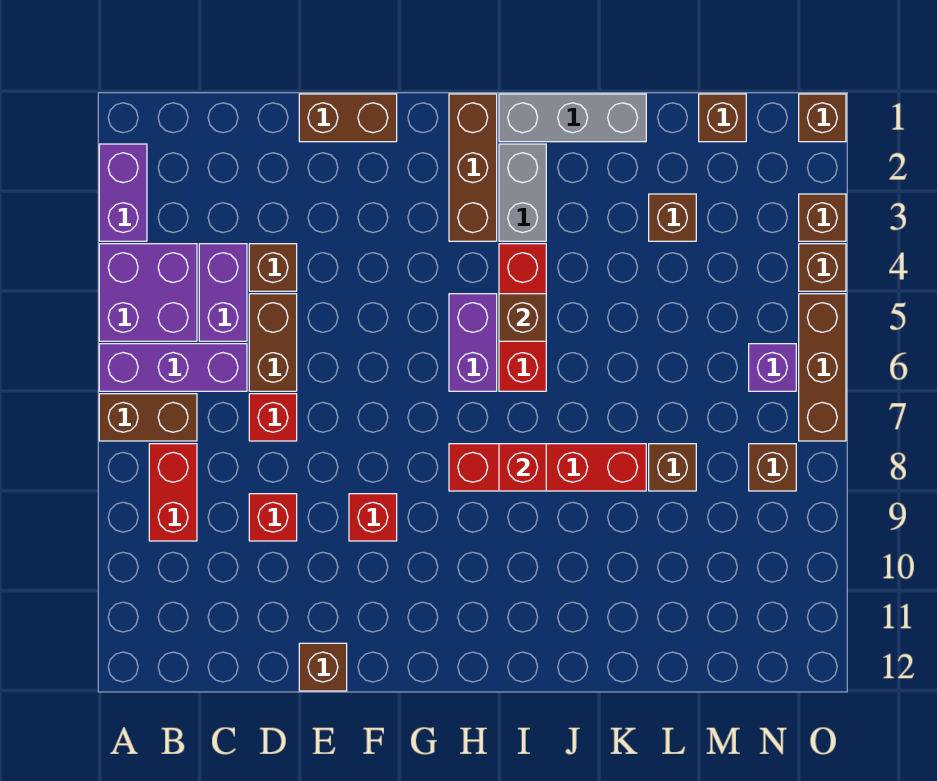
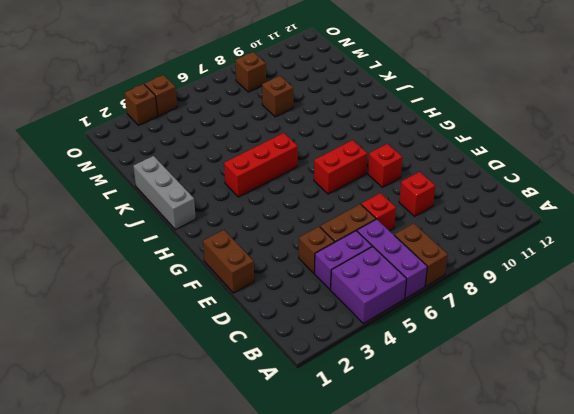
red brick G7:G8 level 1 -> red brick B8:B9 level 1
none -> purple brick A2:A3 level 1
none -> brown brick E12 level 1
none -> brown brick H1:H3 level 1
none -> purple brick H5:H6 level 1

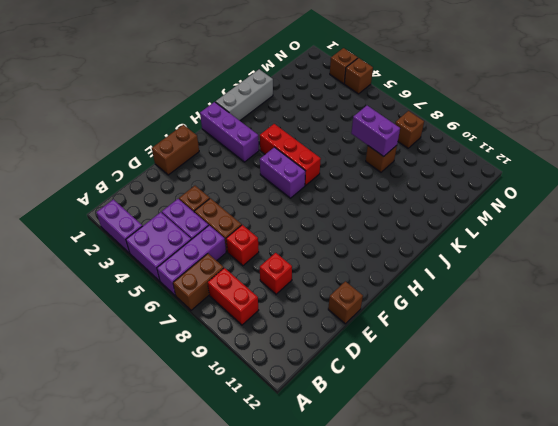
purple brick H1:H3 level 1 -> brown brick H1:H3 level 1
purple brick L7:L8 level 2 -> none
none -> red brick F9 level 1
none -> red brick H8:K8 level 1
none -> grey brick I2:I3 level 1
none -> brown brick L3 level 1

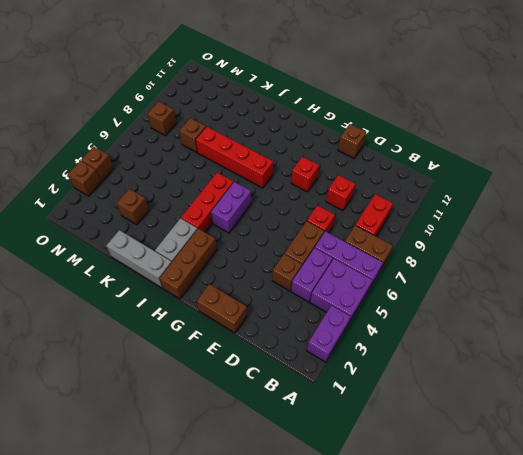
none -> brown brick M1 level 1
none -> purple brick N6 level 1
none -> brown brick O1 level 1
none -> brown brick O5:O7 level 1

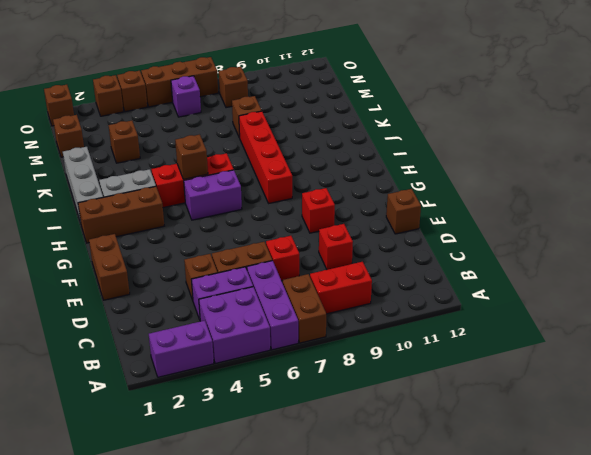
none -> red brick I8 level 2

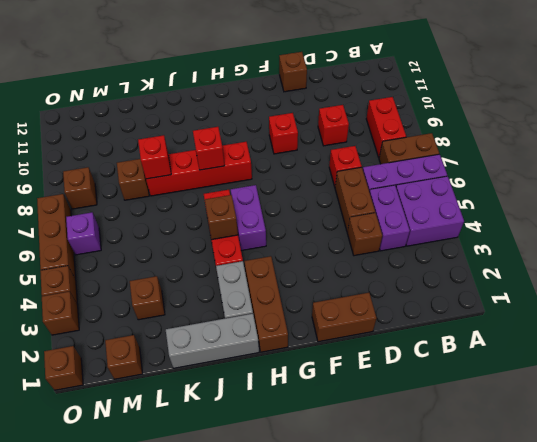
red brick K8 level 2 -> none
none -> purple brick A2:A3 level 1

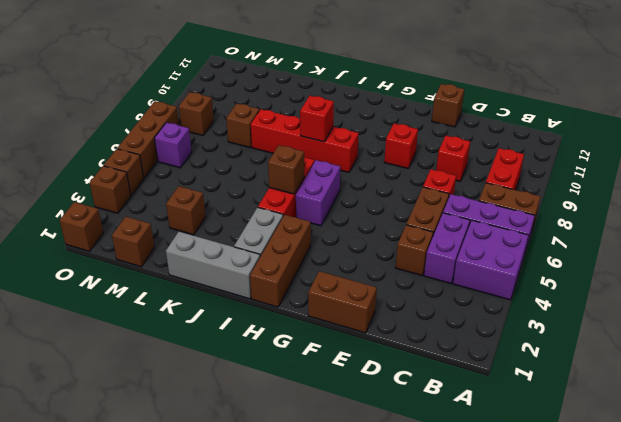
none -> purple brick A2:A3 level 1

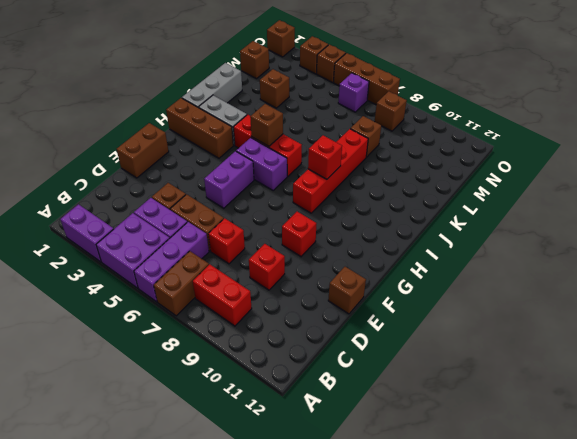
purple brick F5:G5 level 1 -> none

